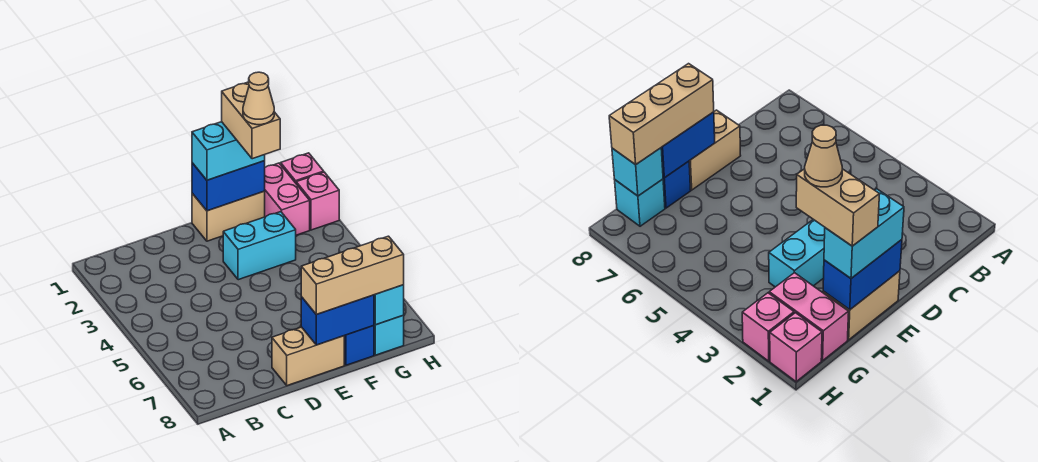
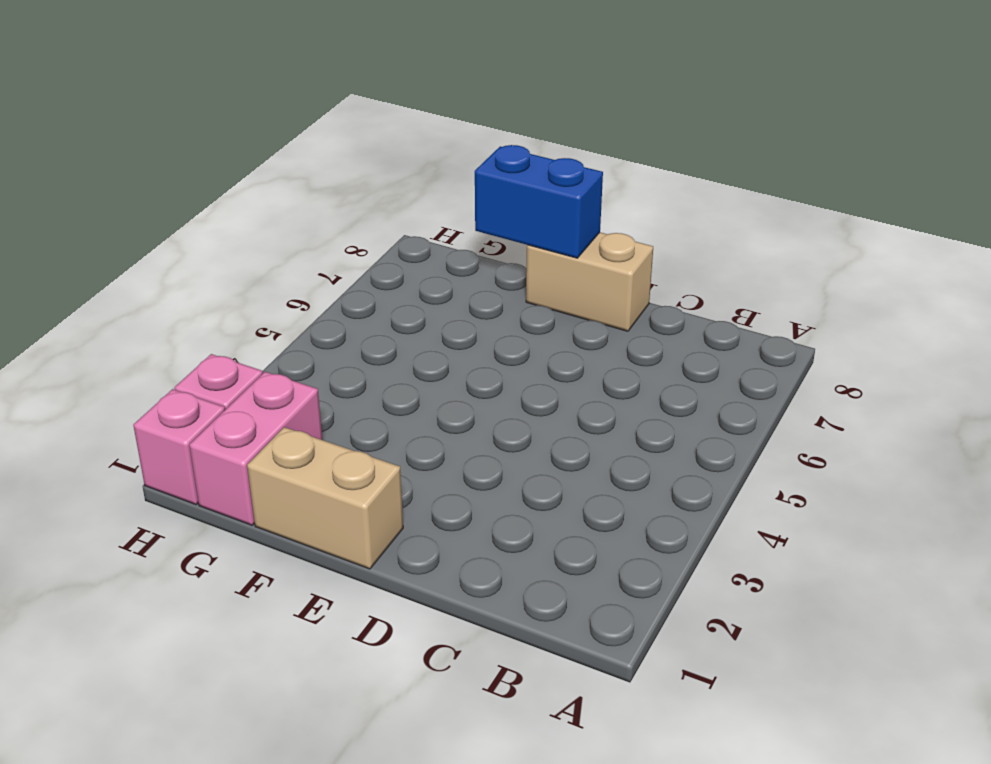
none -> cyan brick E3:F3 level 1
none -> blue brick F8 level 1
none -> cyan brick G8 level 1

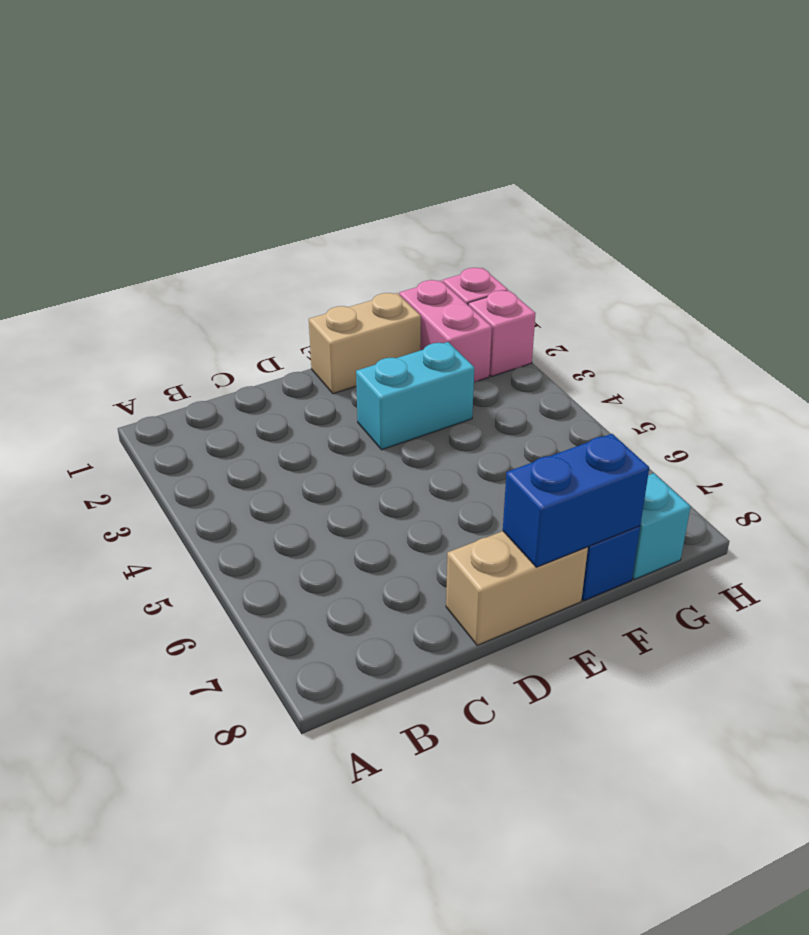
none -> blue brick E1:F1 level 2
none -> cyan brick G8 level 2
none -> cyan brick E1:F1 level 3

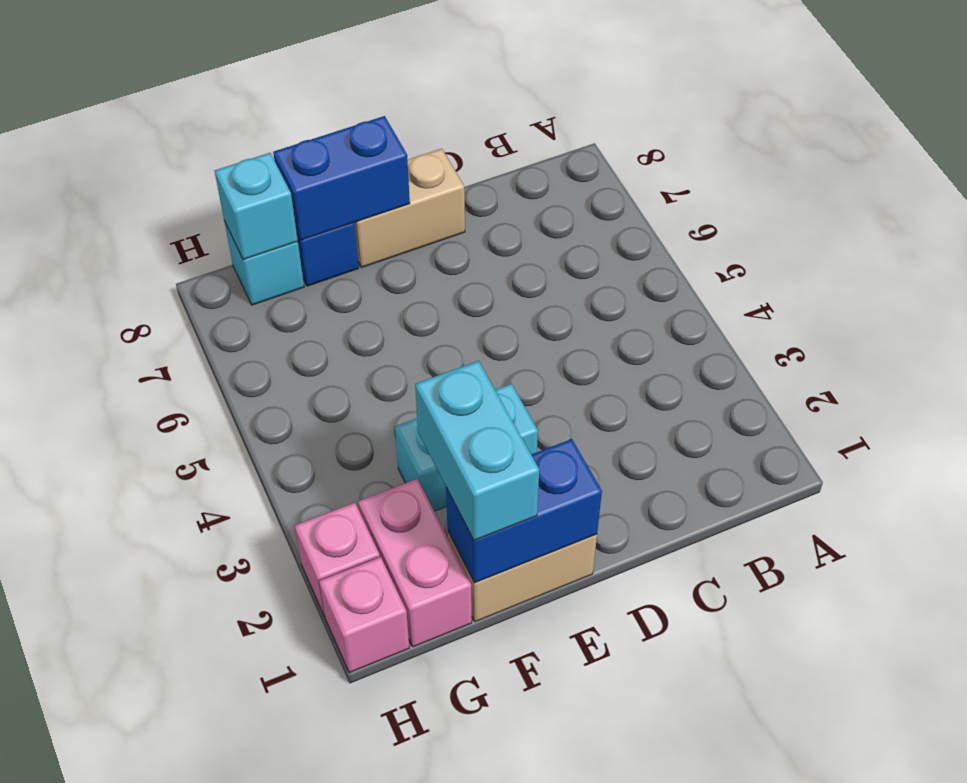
cyan brick F1:F2 level 3 -> cyan brick E1:F1 level 3
none -> tan brick E8:G8 level 3
none -> tan brick F1:F2 level 4
none -> tan cone F2 level 5

